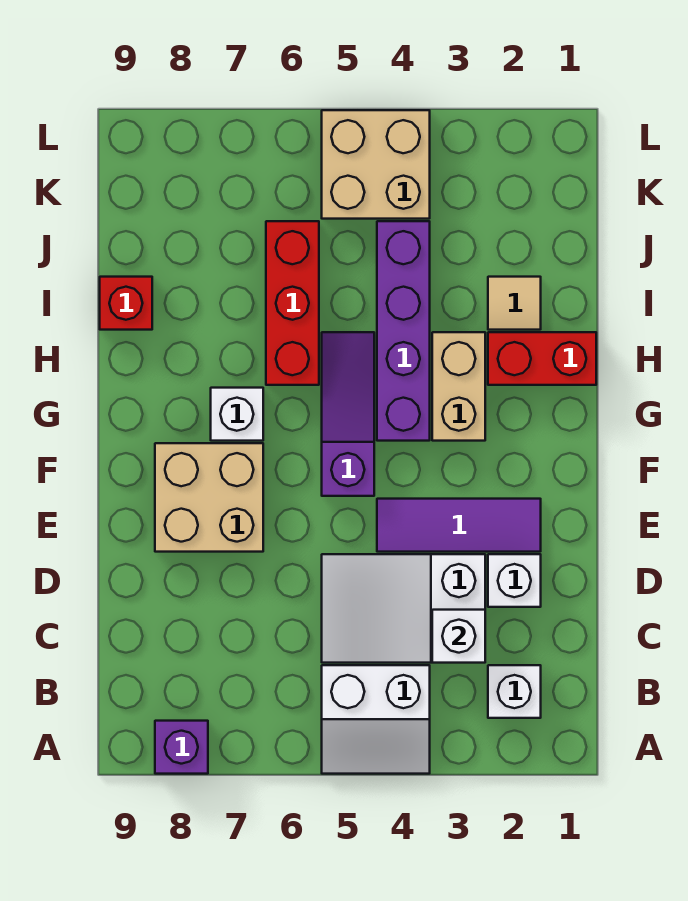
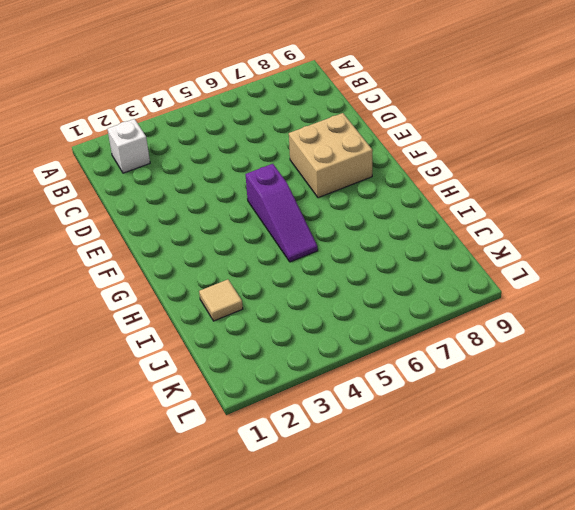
none -> white slope A4:B5 level 1 top B
none -> purple brick A8 level 1
none -> white slope C3:D5 level 1 top 3

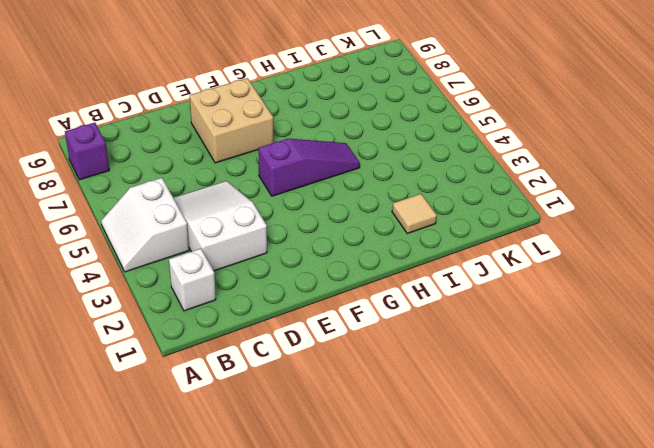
none -> white brick D2 level 1
none -> purple tile E2:E4 level 1
none -> tan brick G3:H3 level 1

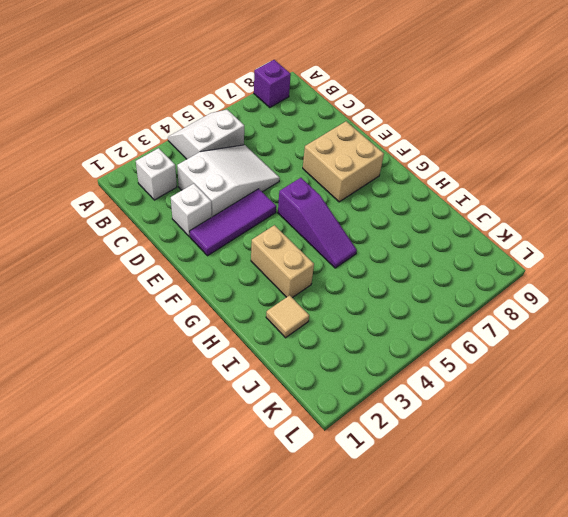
none -> purple brick G4:J4 level 1
none -> white brick G7 level 1
none -> red brick H1:H2 level 1

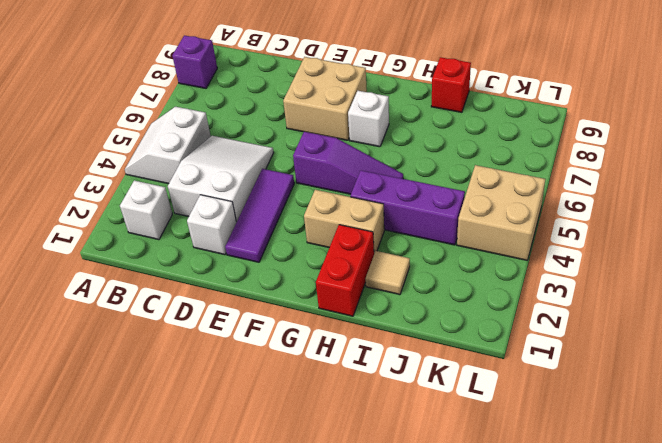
purple brick H4:J4 level 1 -> purple brick G4:J4 level 1
none -> red brick H6:J6 level 1
none -> white brick C3 level 2

